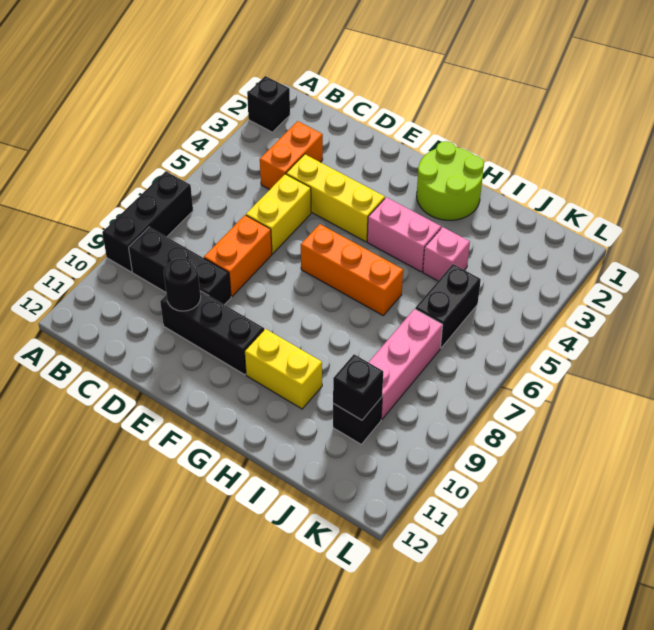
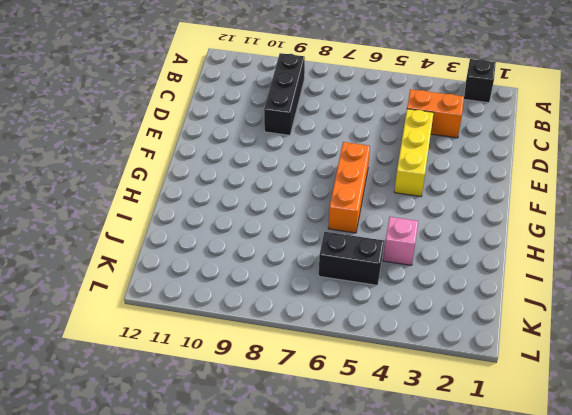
none -> black brick A7:A9 level 1
none -> yellow brick D5:D6 level 1
none -> orange brick D7:D8 level 1

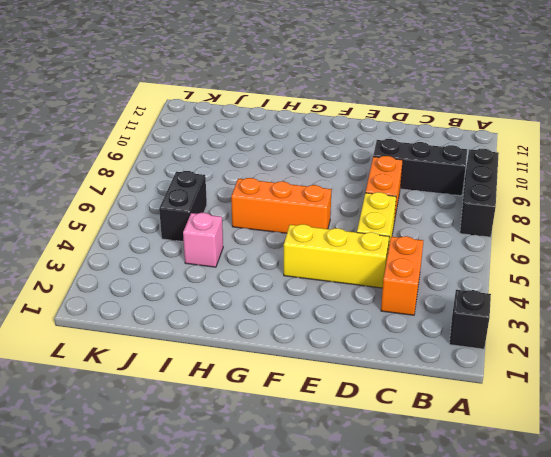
none -> black brick D10:F10 level 1
none -> lime round brick G1:H2 level 1
none -> pink brick G4:H4 level 1

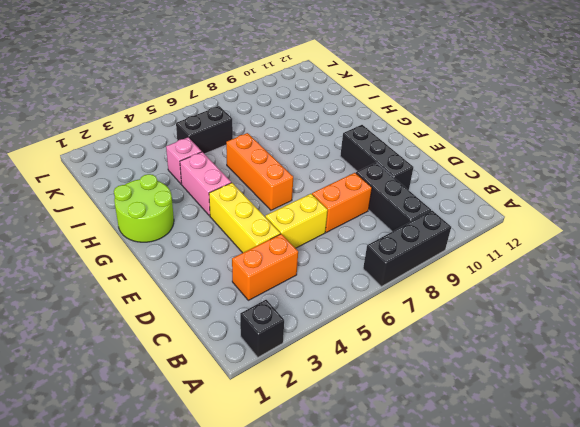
none -> yellow brick G10:H10 level 1
none -> pink brick J7:J9 level 1
none -> black brick J10 level 1

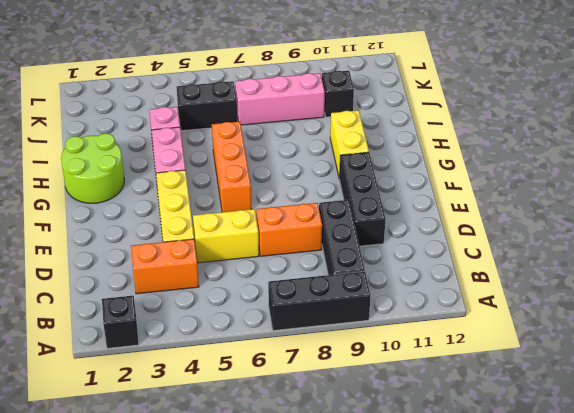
none -> black round brick D10 level 2
none -> black brick J10 level 2

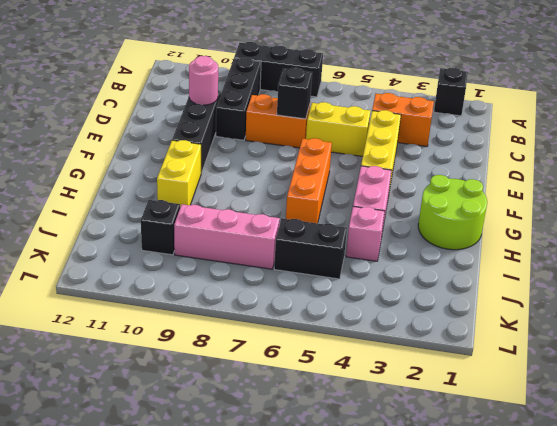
black brick D7 level 2 -> black brick J10 level 2
pink round brick D10 level 2 -> black round brick D10 level 2

